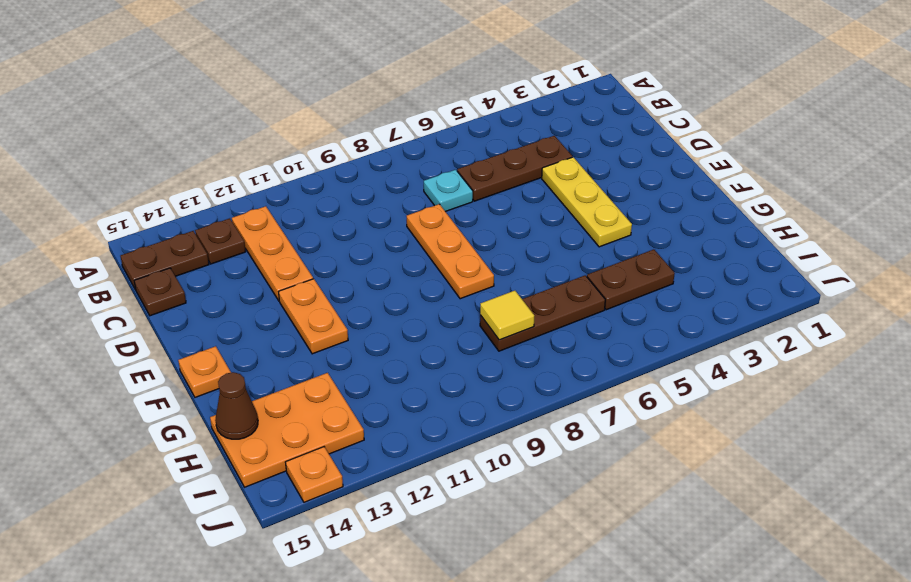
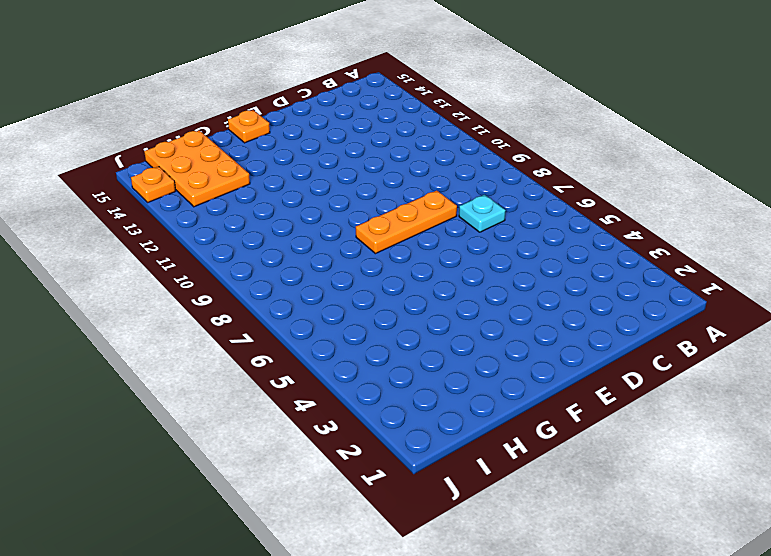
none -> orange plate B12:D12 level 1
none -> brown plate B13 level 1
none -> brown plate B14:B15 level 1

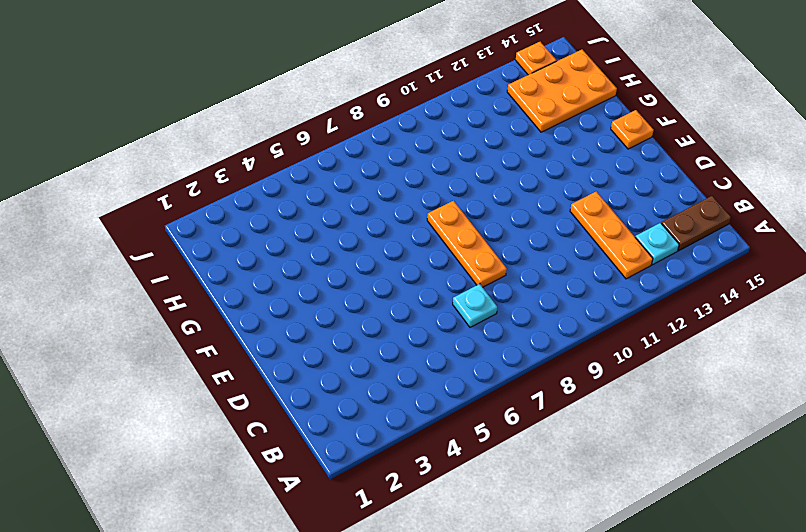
cyan plate B13 level 1 -> brown plate B13 level 1
none -> brown plate C4:C6 level 1
none -> brown plate C15 level 1
none -> yellow plate D4:F4 level 1

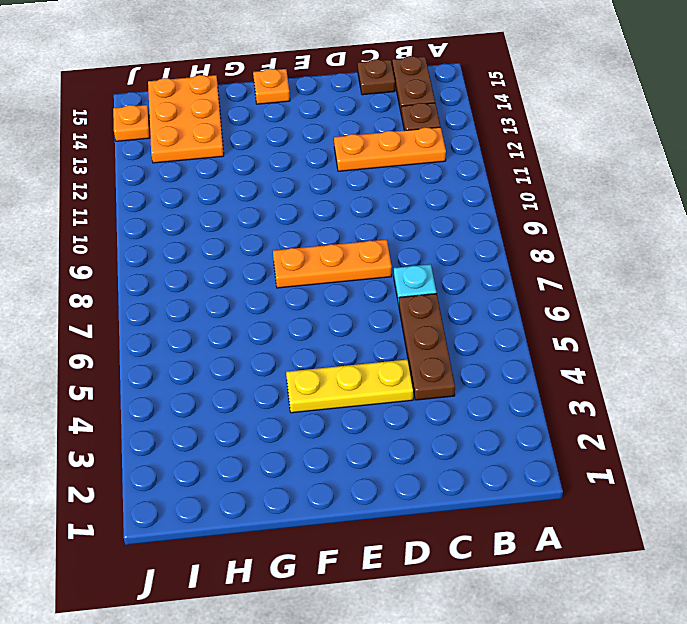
none -> orange plate E12:F12 level 1
none -> brown plate H4:H5 level 1
none -> brown plate H6:H8 level 1

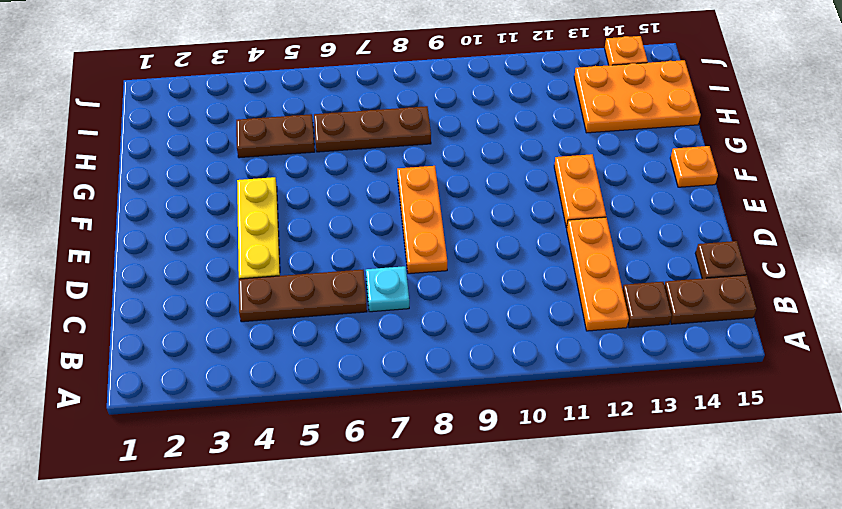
none -> yellow tile H8 level 2
none -> brown cone H15 level 2

